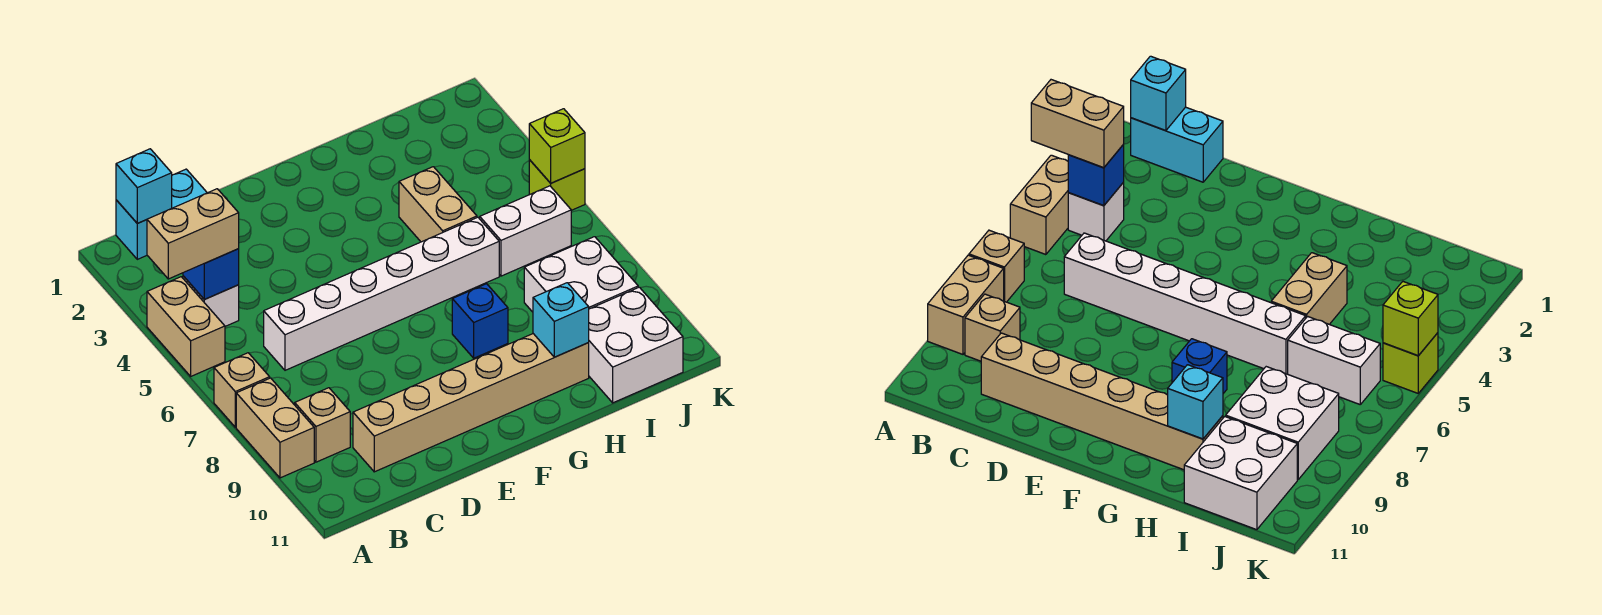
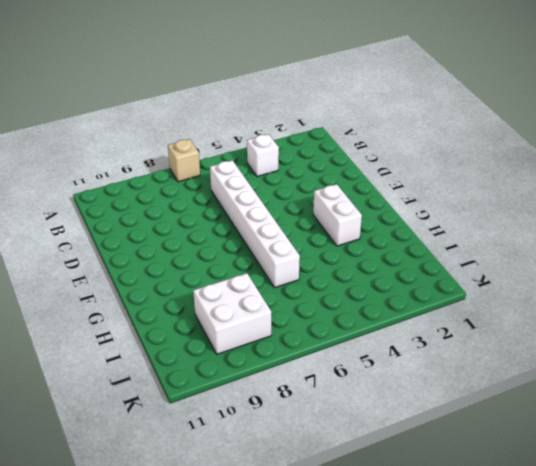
white brick F3:G3 level 1 -> white brick I6:J6 level 1
none -> tan brick A4:A5 level 1
none -> tan brick A8:A9 level 1
none -> cyan brick B1:C1 level 1

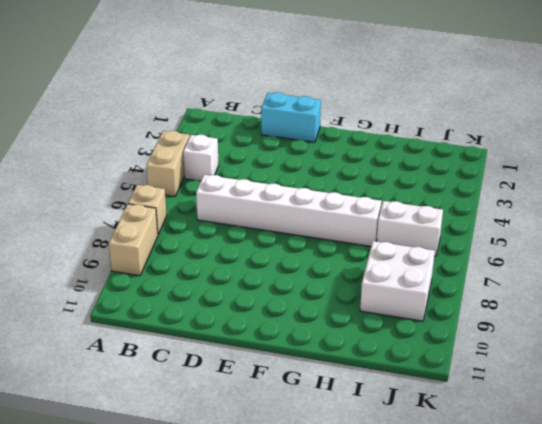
cyan brick D1:E1 level 1 -> cyan brick B1:C1 level 1
none -> tan brick B9 level 1
none -> tan brick C10:H10 level 1
none -> blue brick G8 level 1

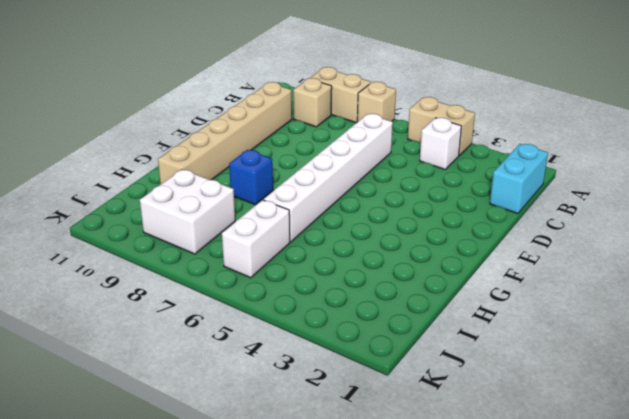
none -> tan brick H4:H5 level 1
none -> white brick I10:J11 level 1
none -> lime brick K5 level 1

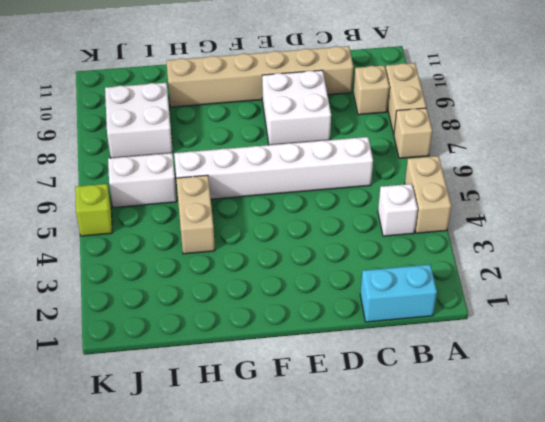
white brick D8:E9 level 1 -> white brick I10:J11 level 1
none -> blue brick G8 level 1
none -> cyan brick B1 level 2
none -> blue brick B4 level 2

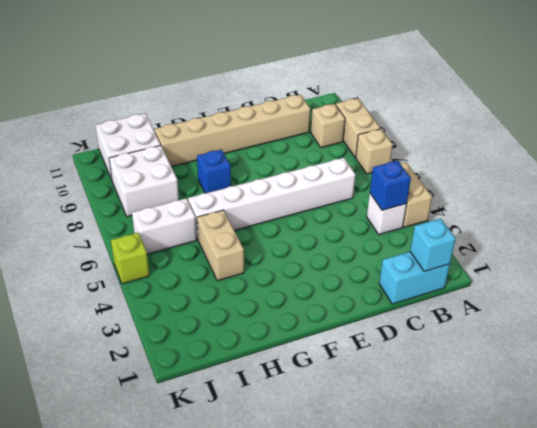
none -> cyan brick H10 level 2
none -> lime brick K5 level 2
none -> tan brick A4:B4 level 3

